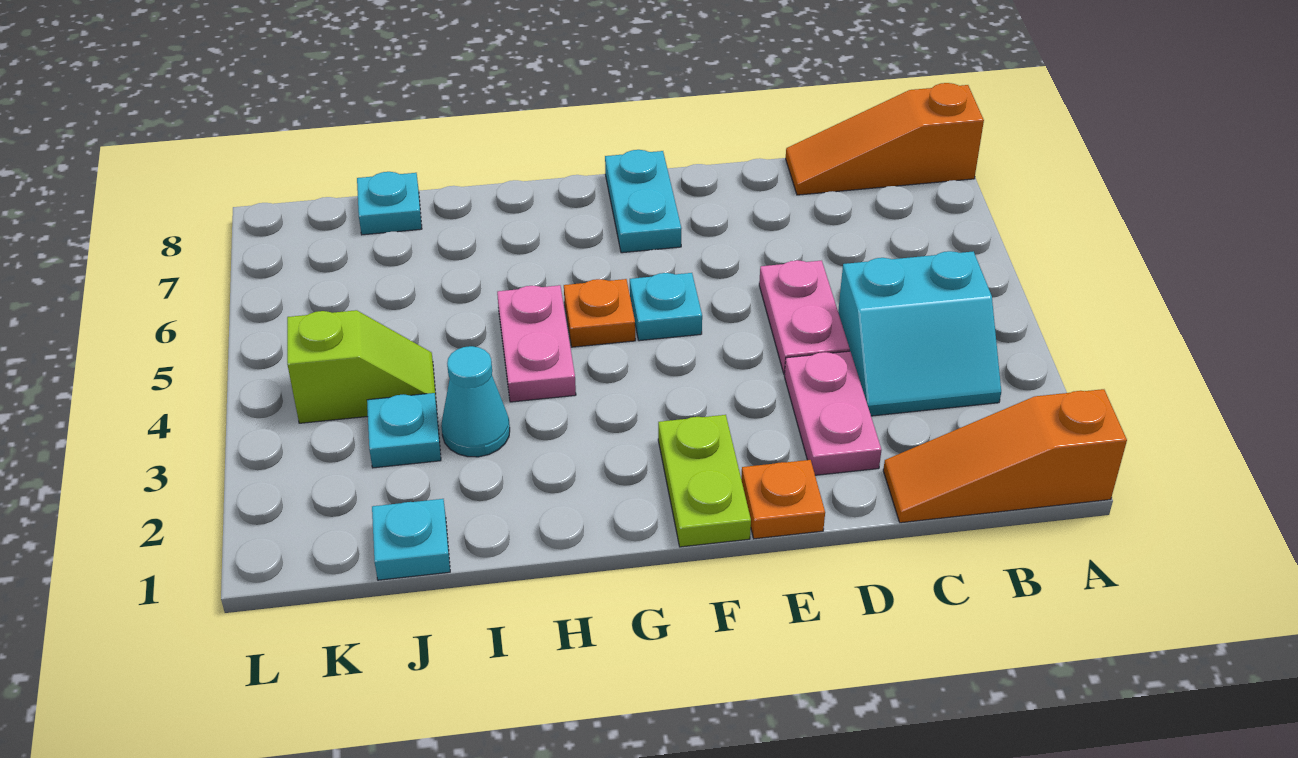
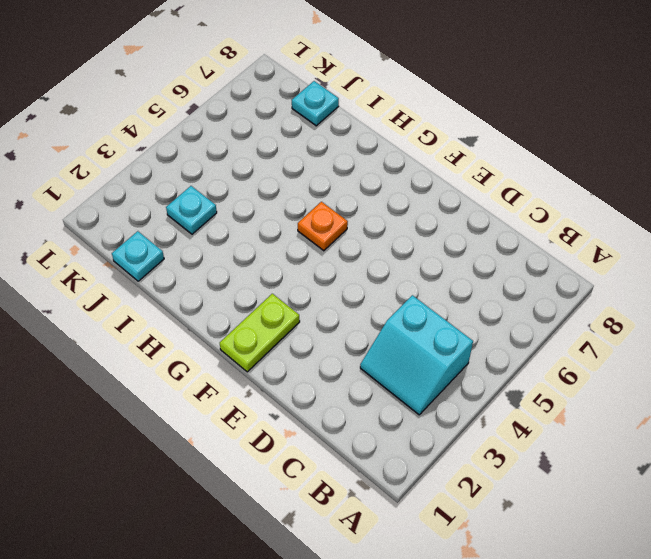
none -> orange slope A1:C1 level 1 top A
none -> orange slope A8:C8 level 1 top A
none -> pink plate D2:D3 level 1

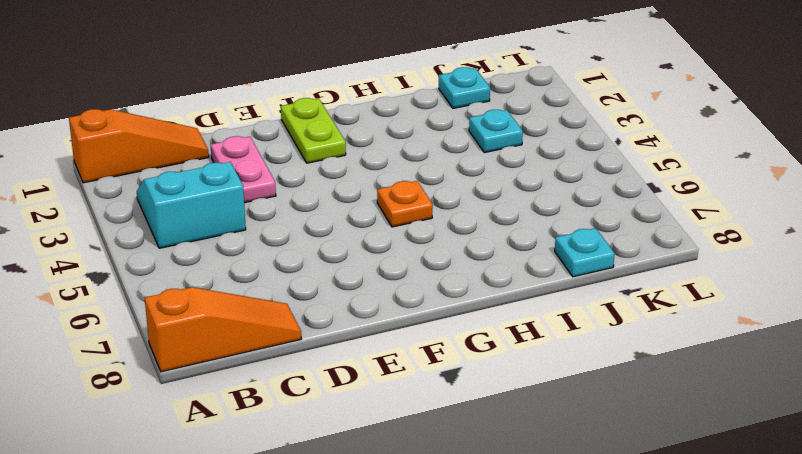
none -> pink plate D4:D5 level 1
none -> orange plate E1 level 1
none -> cyan plate F5 level 1

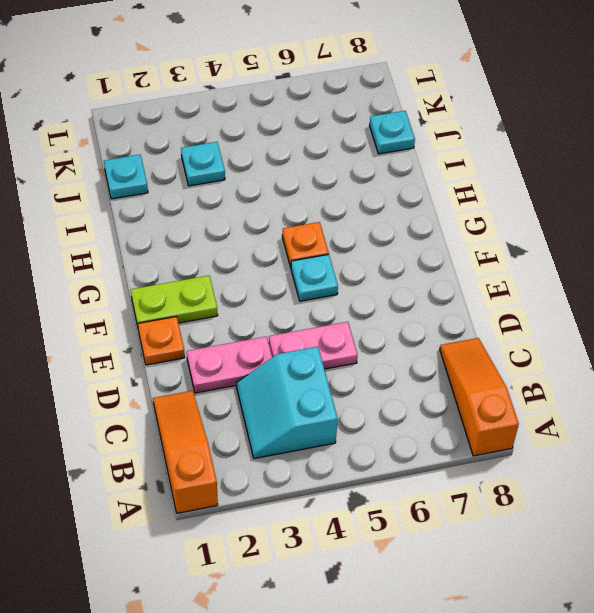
none -> cyan plate F7:F8 level 1
none -> pink plate H4:H5 level 1
none -> cyan cone I3 level 1

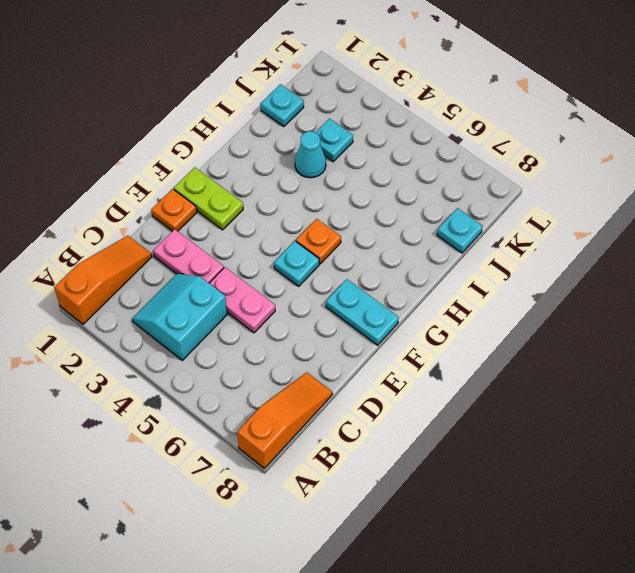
none -> pink plate H4:H5 level 1
none -> lime slope J4:K4 level 1 top K

